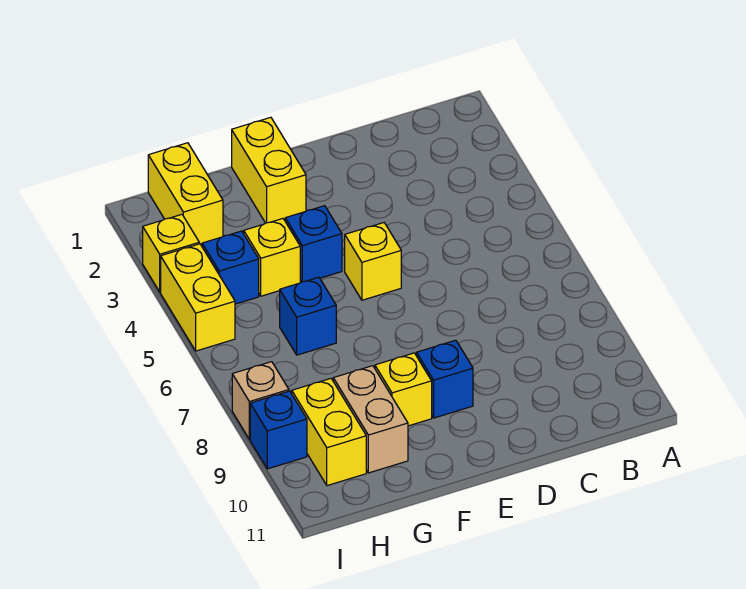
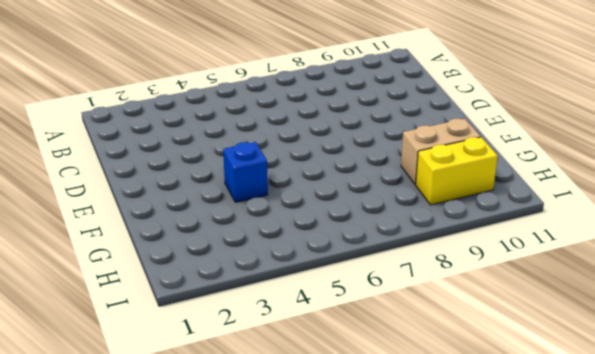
none -> yellow brick E5 level 1
none -> blue brick E9 level 1
none -> yellow brick F1:F2 level 1

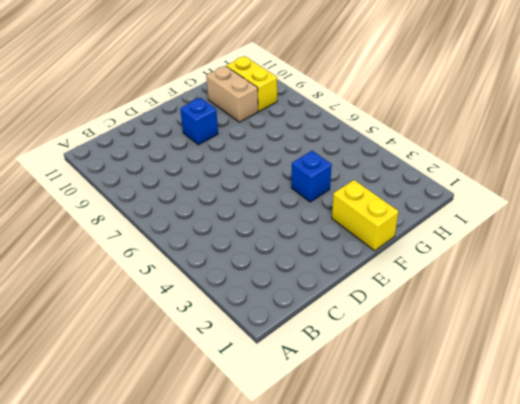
none -> yellow brick E5 level 1
none -> yellow brick F9 level 1
none -> yellow brick G4 level 1

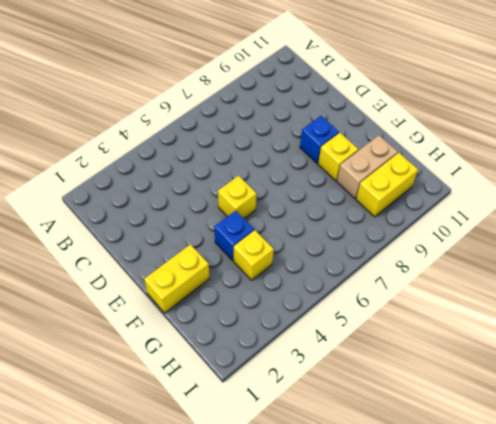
none -> blue brick G6 level 1
none -> yellow brick H1:H2 level 1
none -> blue brick H4 level 1

